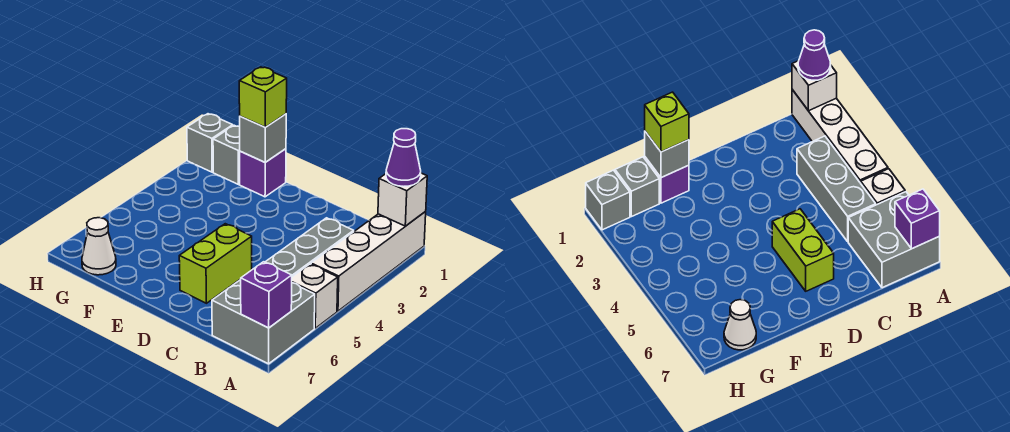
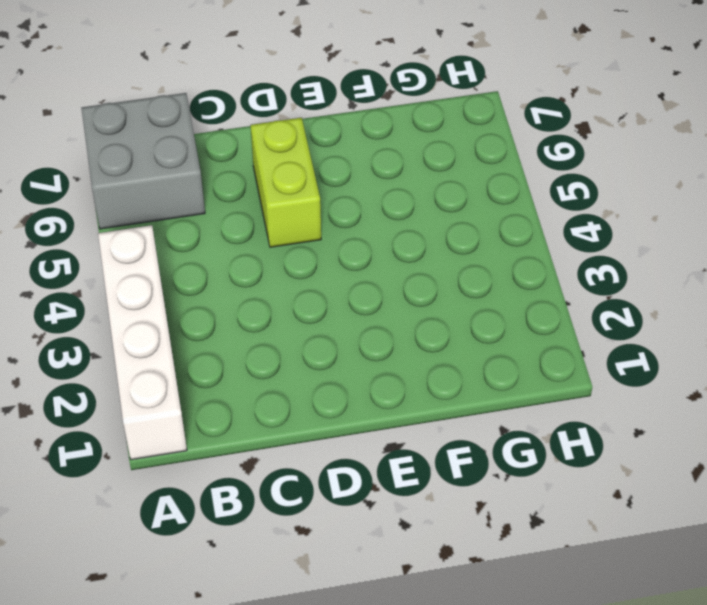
none -> white brick A5 level 1
none -> grey brick B3:B5 level 1
none -> purple brick F1 level 1

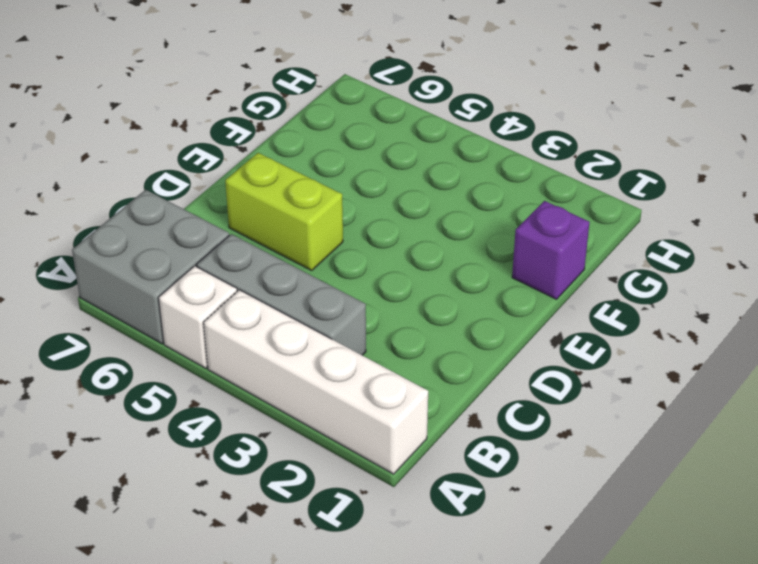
none -> grey brick G1 level 1
none -> white cone G7 level 1
none -> grey brick H1 level 1

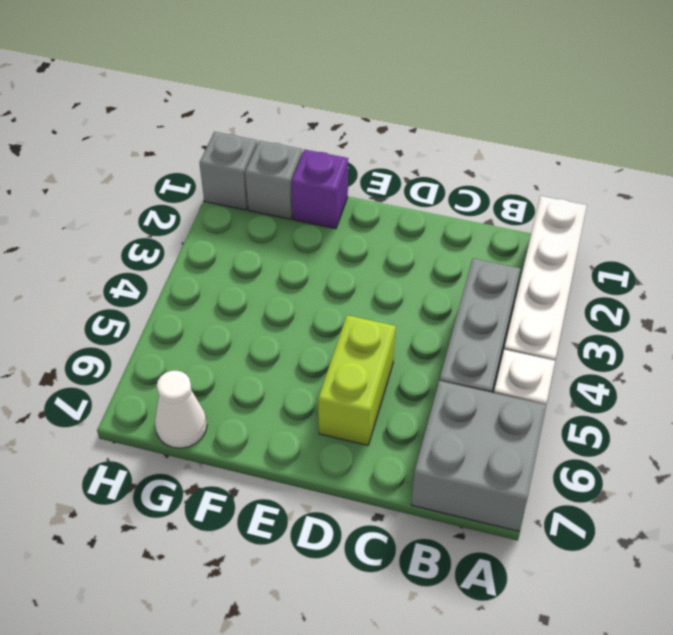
none -> white brick A1 level 2
none -> purple brick A7 level 2
none -> grey brick F1 level 2

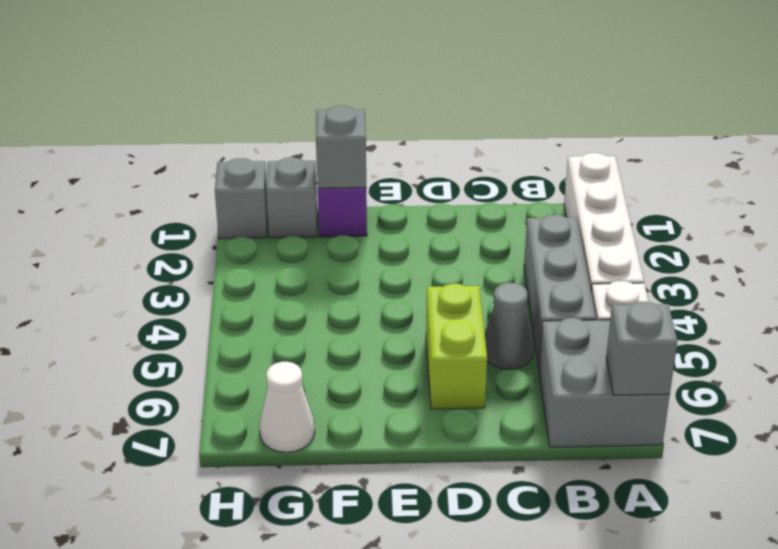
grey brick A7 level 2 -> purple brick A7 level 2
grey cone C5 level 1 -> none
none -> white brick A1 level 2
none -> purple cone A1 level 3
none -> lime brick F1 level 3

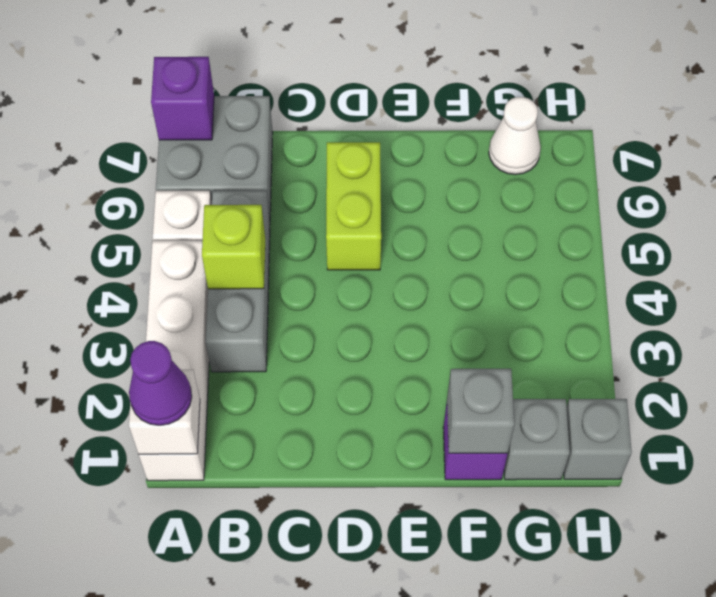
lime brick B4 level 2 -> lime brick F1 level 3

